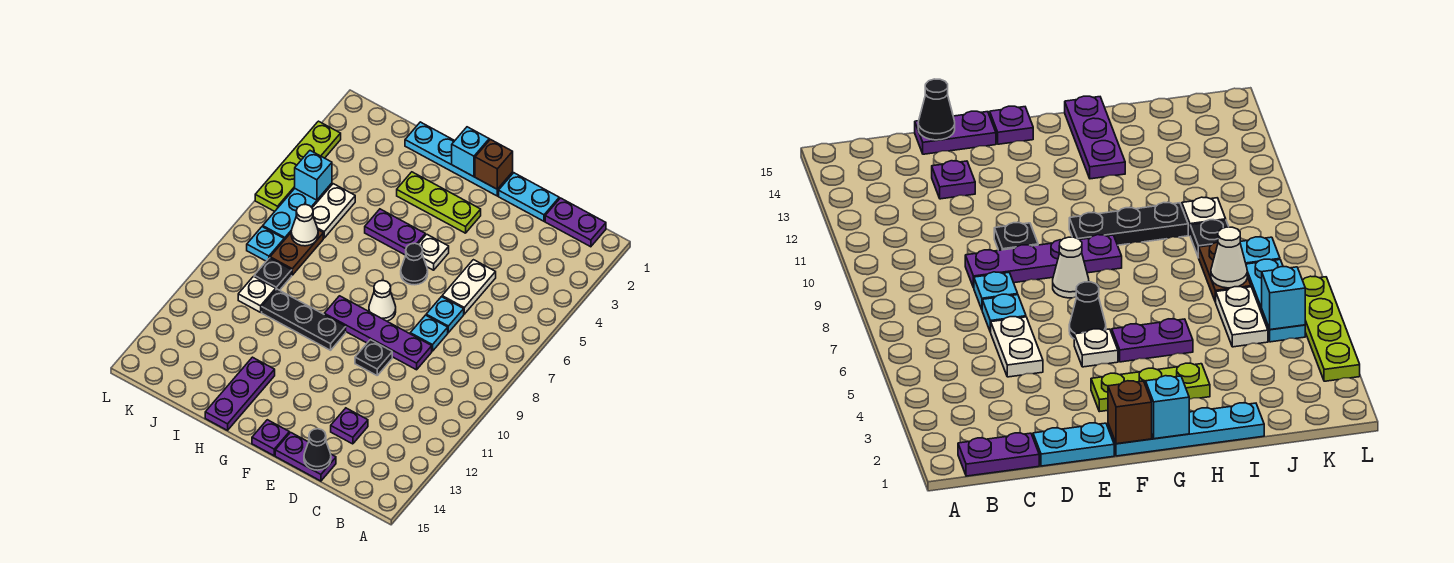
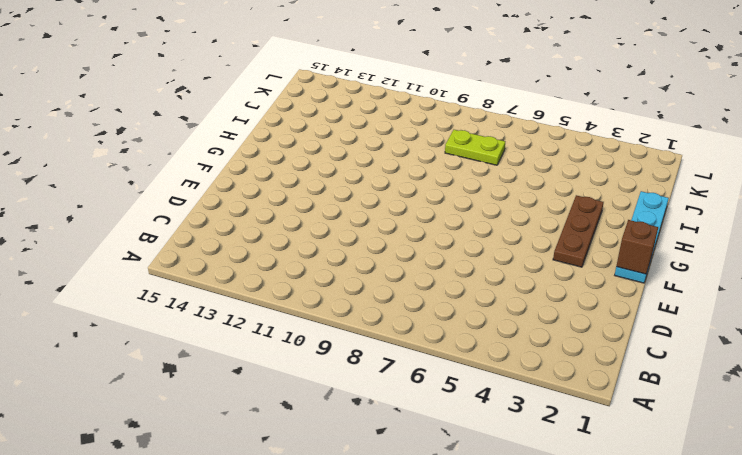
brown plate F3:H3 level 1 -> lime plate F3:H3 level 1
lime plate J7:J8 level 1 -> brown plate J7:J8 level 1
none -> purple plate B1:C1 level 1
none -> cyan plate D1:E1 level 1
none -> white plate D5:D6 level 1
none -> cyan plate D7 level 1

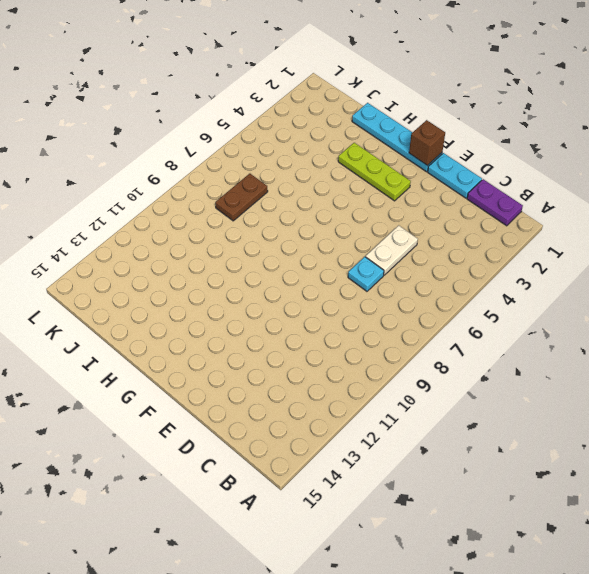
none -> cyan plate D8 level 1
none -> purple plate D9:G9 level 1
none -> purple plate D13 level 1
none -> purple plate D15:E15 level 1

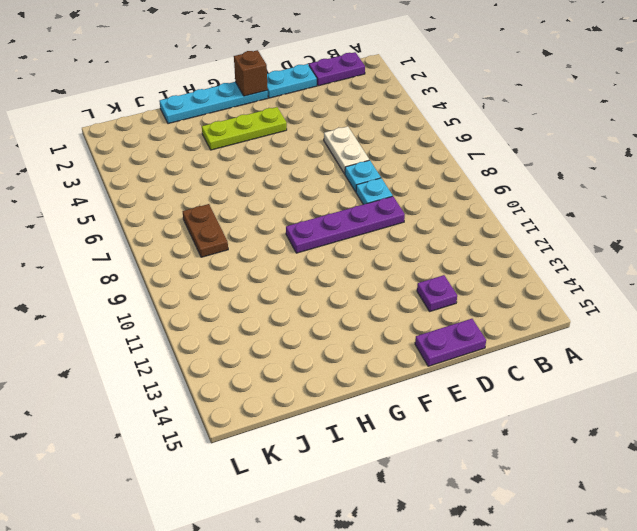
none -> black plate E10 level 1
none -> white plate F5 level 1
none -> black cone F6 level 1
none -> white cone F8 level 1

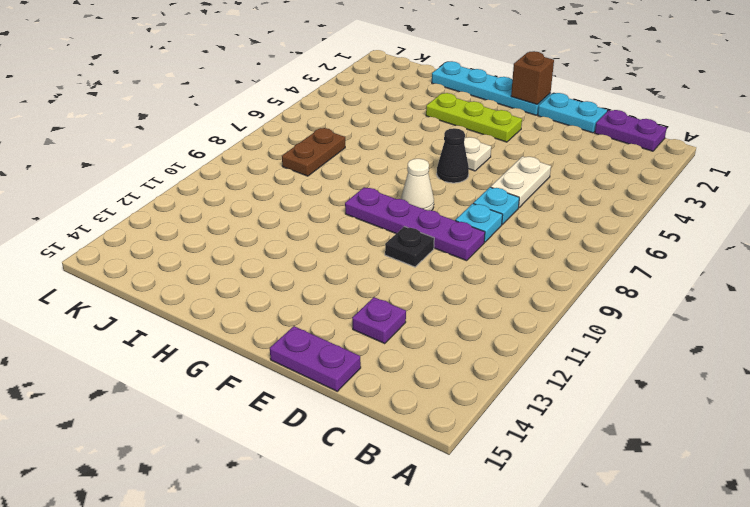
none -> purple plate F15 level 1
none -> purple plate G5:H5 level 1
none -> black plate G10:I10 level 1
none -> purple plate H13:H15 level 1

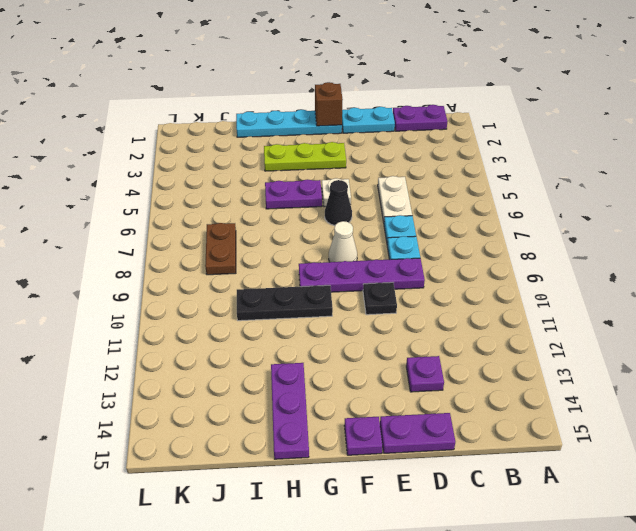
none -> white plate J5:J6 level 1
none -> black plate J9 level 1
none -> white plate J10 level 1
none -> cyan plate K5:K7 level 1

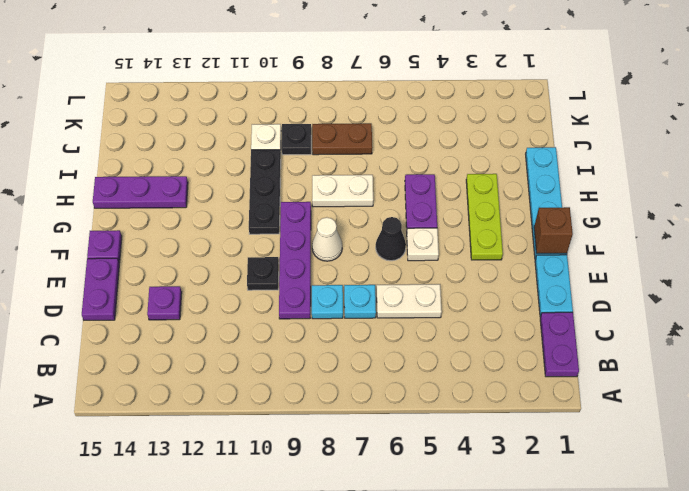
white plate H7:H8 level 1 -> white plate J5:J6 level 1
none -> cyan plate K5:K7 level 1
none -> cyan plate K8 level 1
none -> lime plate L3:L6 level 1
none -> black cone D15 level 2

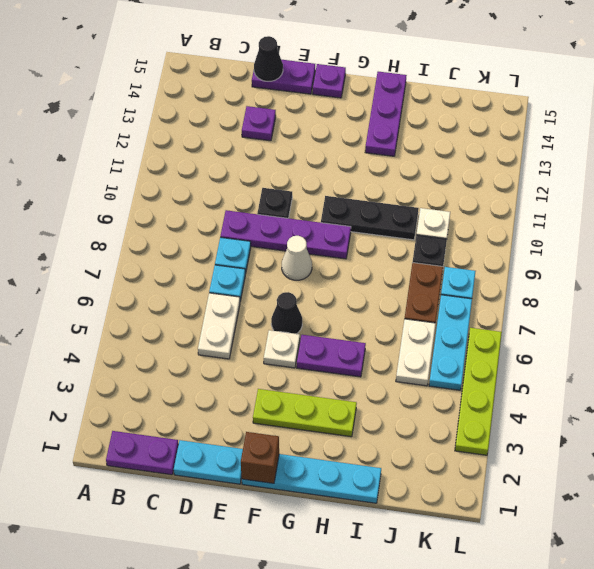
none -> cyan brick G1 level 2
none -> white cone J7 level 2
none -> cyan brick K5 level 2

